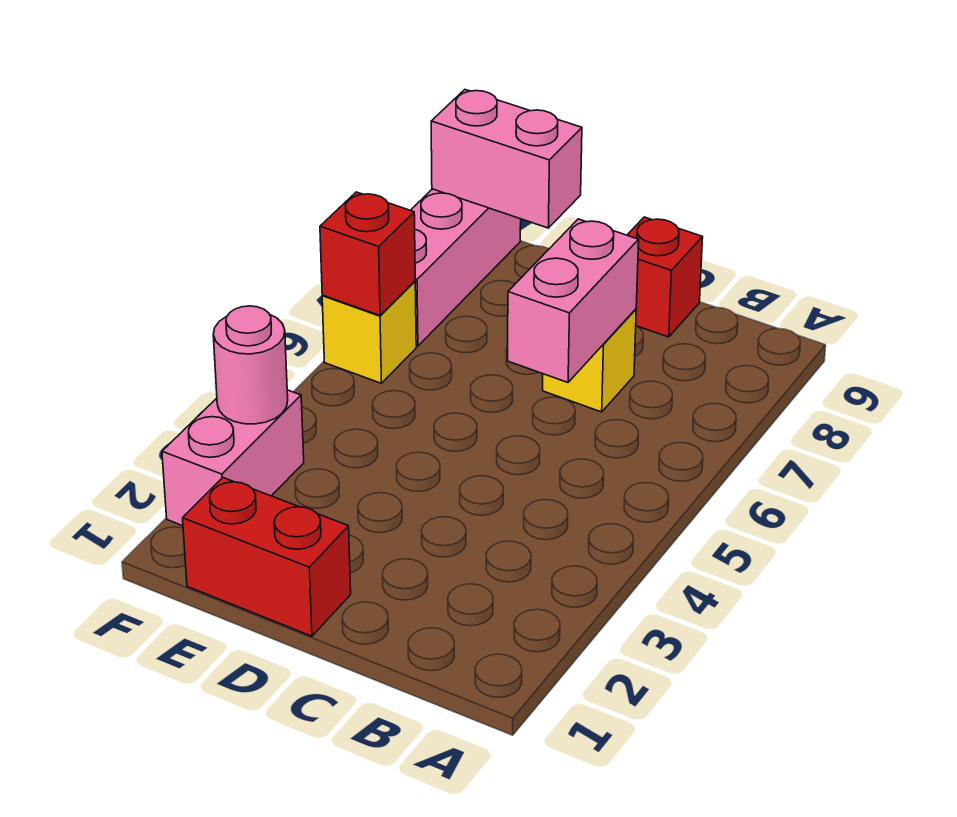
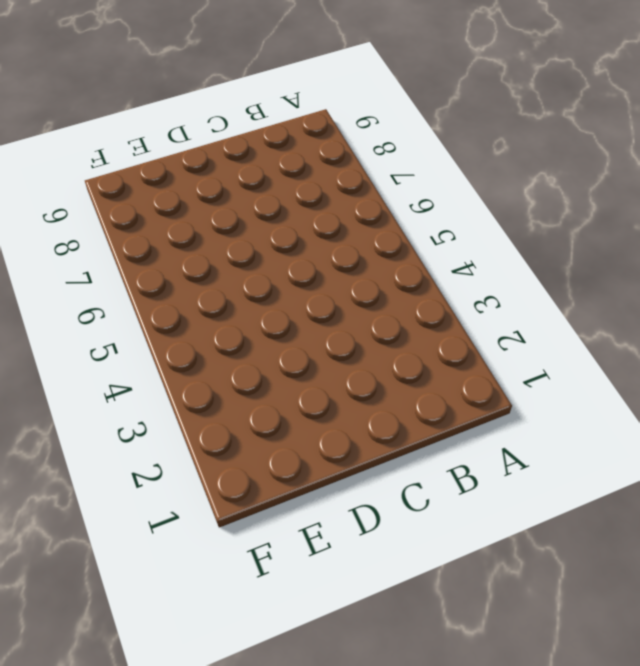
none -> yellow brick C7 level 1
none -> red brick C9 level 1

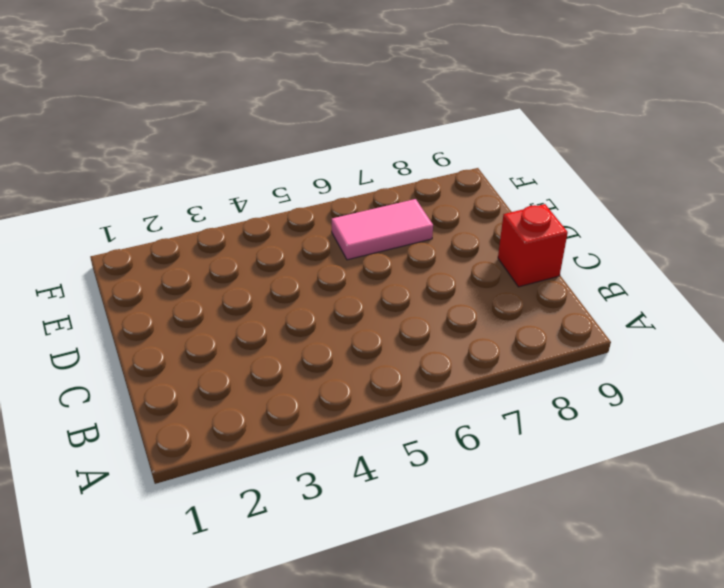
pink tile E6:E7 level 1 -> none
none -> yellow brick C7 level 1
none -> red brick D1:E1 level 1

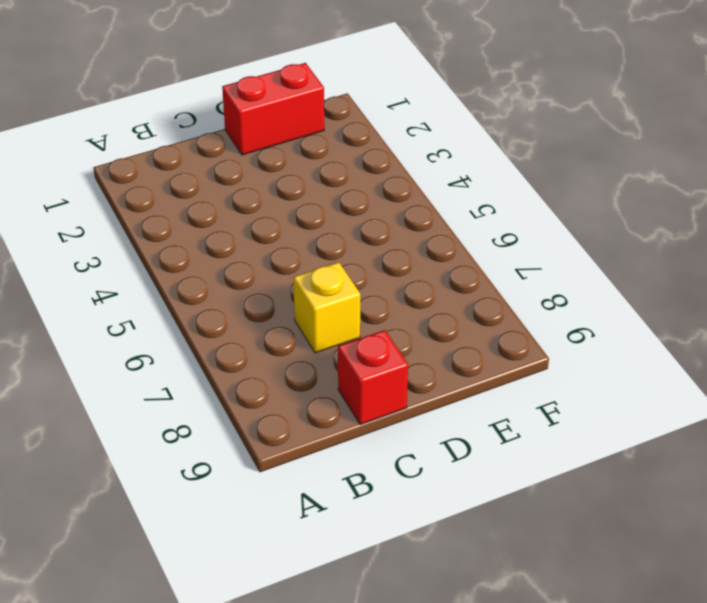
none -> pink brick F2:F3 level 1
none -> yellow brick F6 level 1

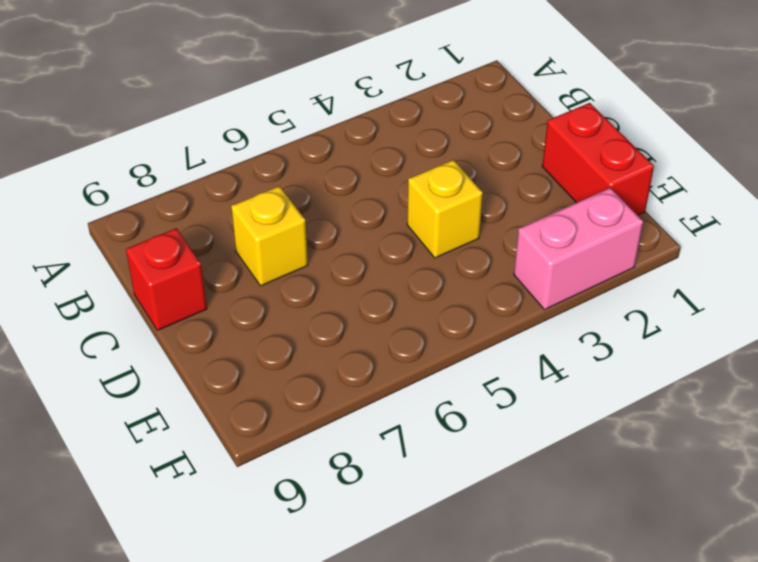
yellow brick D4 level 1 -> yellow brick F6 level 1
none -> pink brick F7:F9 level 1
none -> pink brick C6:C7 level 2

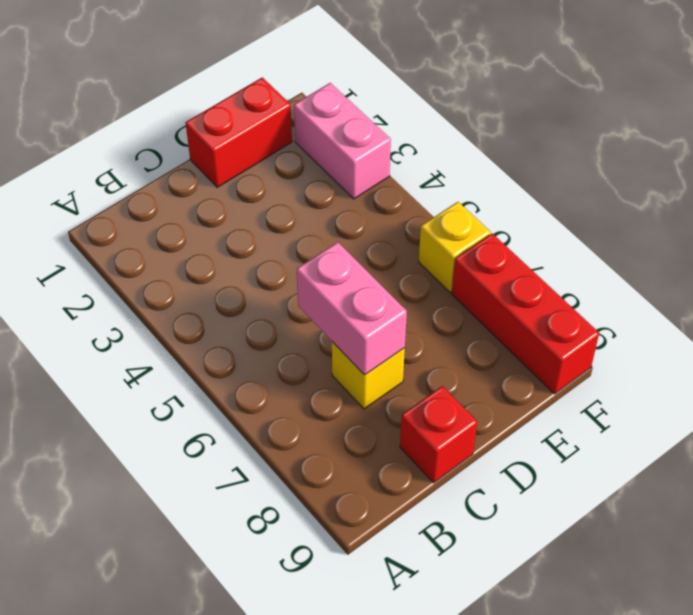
red brick F7:F9 level 1 -> pink brick F7:F9 level 1
none -> pink brick E9:F9 level 2
none -> pink round brick F3 level 2

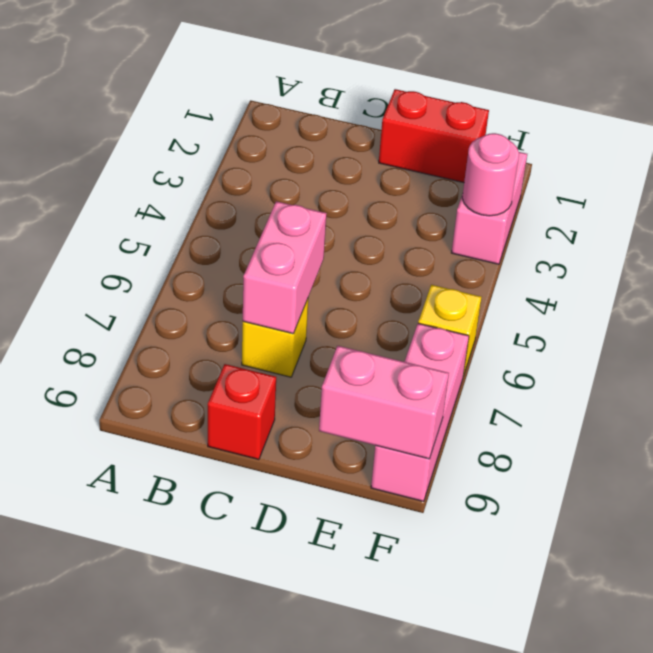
none -> red brick F6 level 2

